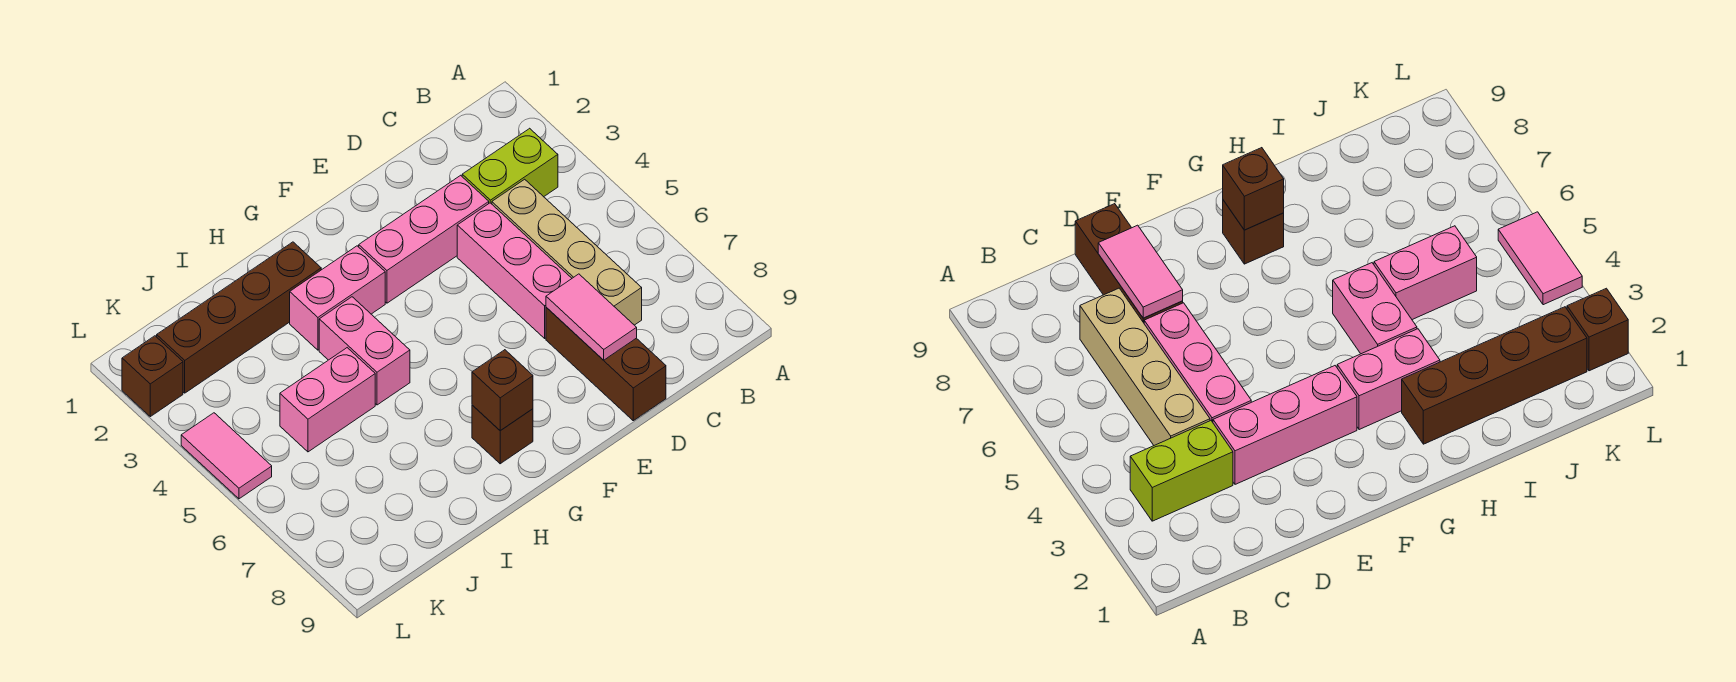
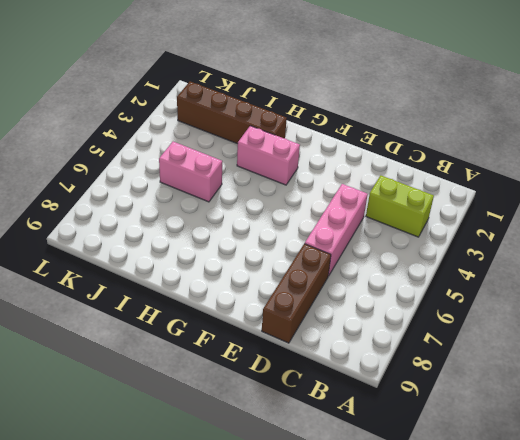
none -> tan brick C4:C7 level 1
none -> pink brick D3:F3 level 1
none -> brown brick G8 level 1

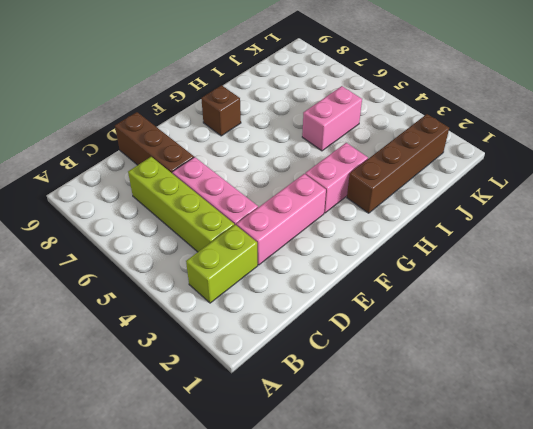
lime brick C4:C7 level 1 -> tan brick C4:C7 level 1
none -> pink brick H4:H5 level 1
none -> brown brick L2 level 1
none -> pink tile L4:L5 level 1

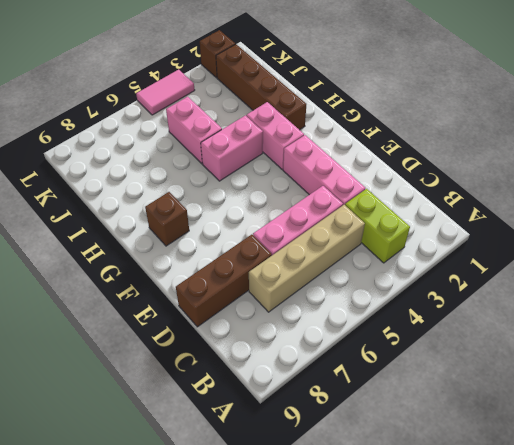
none -> pink tile D7:D8 level 2
none -> brown brick G8 level 2

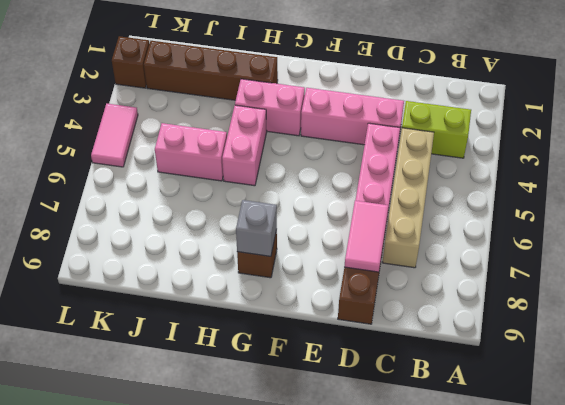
grey brick G8 level 2 -> brown brick G8 level 2

